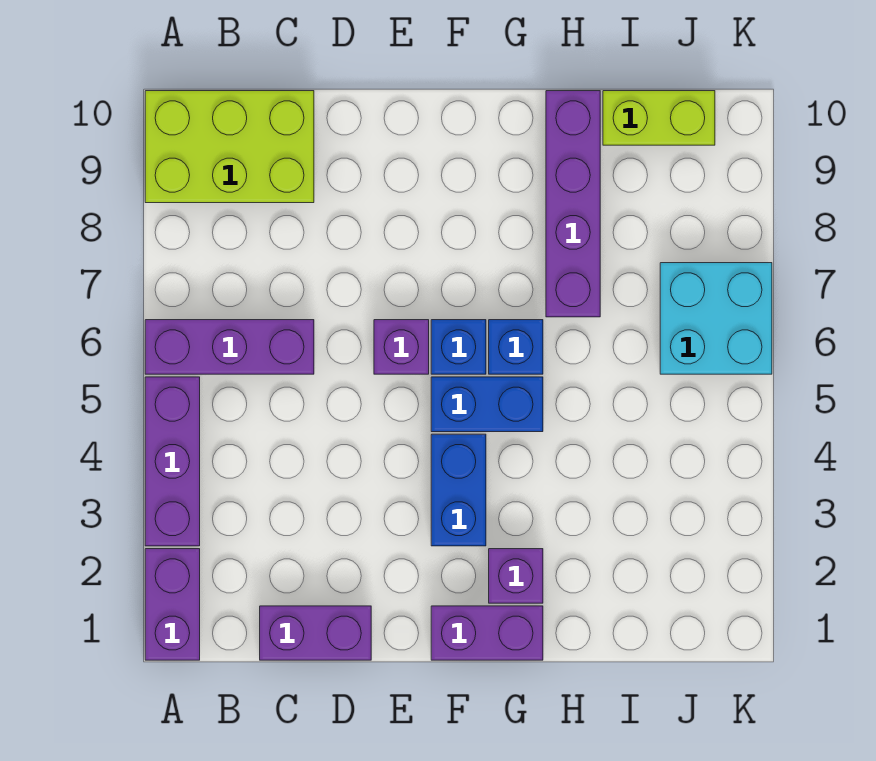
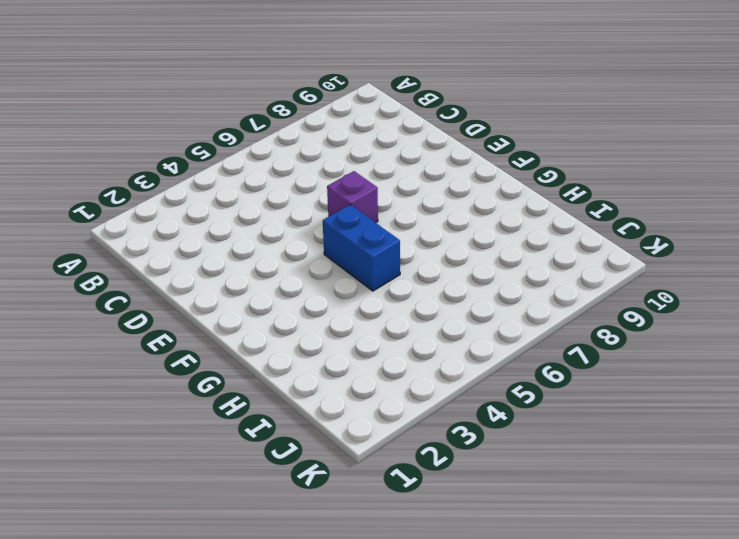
none -> purple brick A1:A2 level 1
none -> purple brick A3:A5 level 1
none -> purple brick A6:C6 level 1

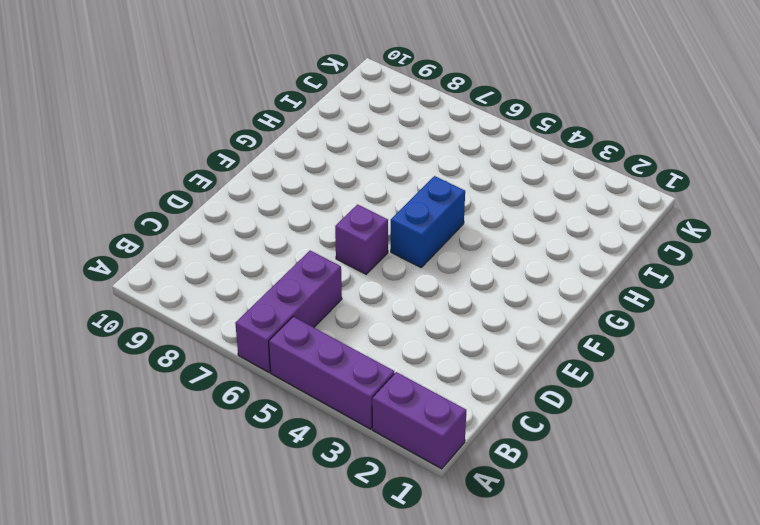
none -> lime brick A9:C10 level 1
none -> purple brick C1:D1 level 1
none -> purple brick F1:G1 level 1

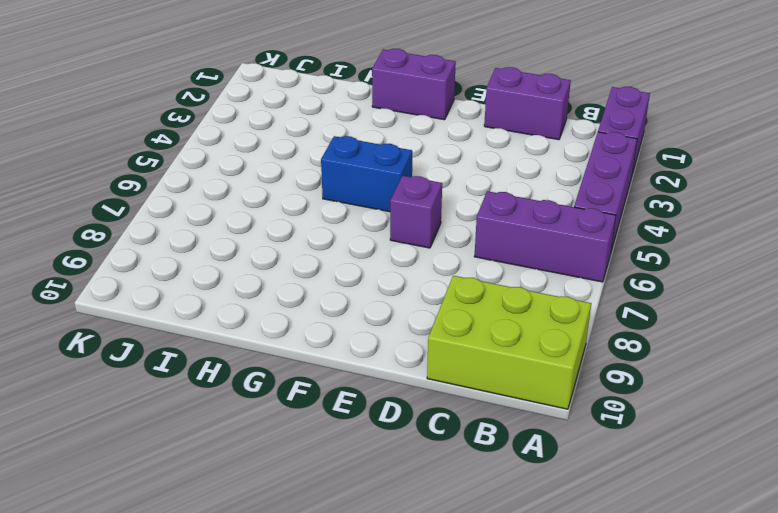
none -> blue brick F3:F4 level 1
none -> blue brick F6 level 1
none -> purple brick G2 level 1

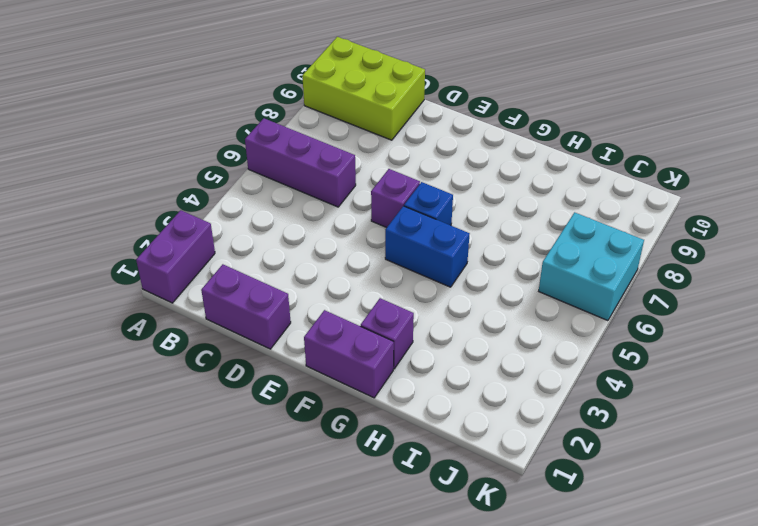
none -> purple brick A3:A5 level 1
none -> blue brick F3:F4 level 1
none -> blue brick G6 level 1

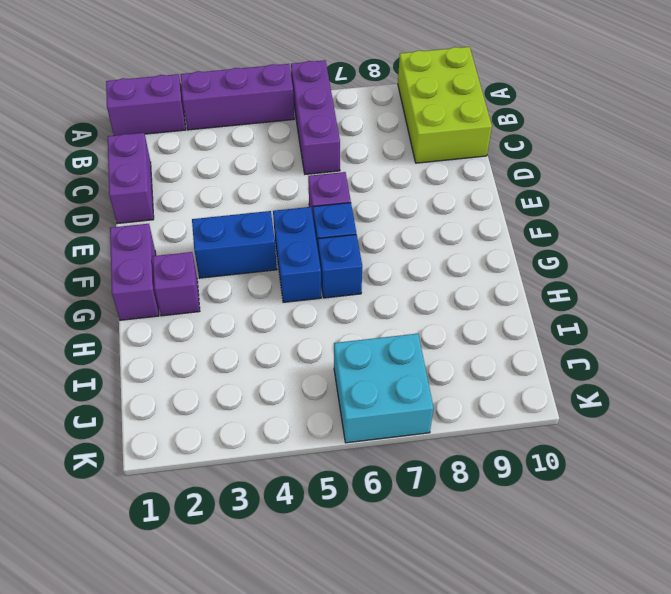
none -> purple brick H7:H10 level 1
none -> lime brick I10:J10 level 1

